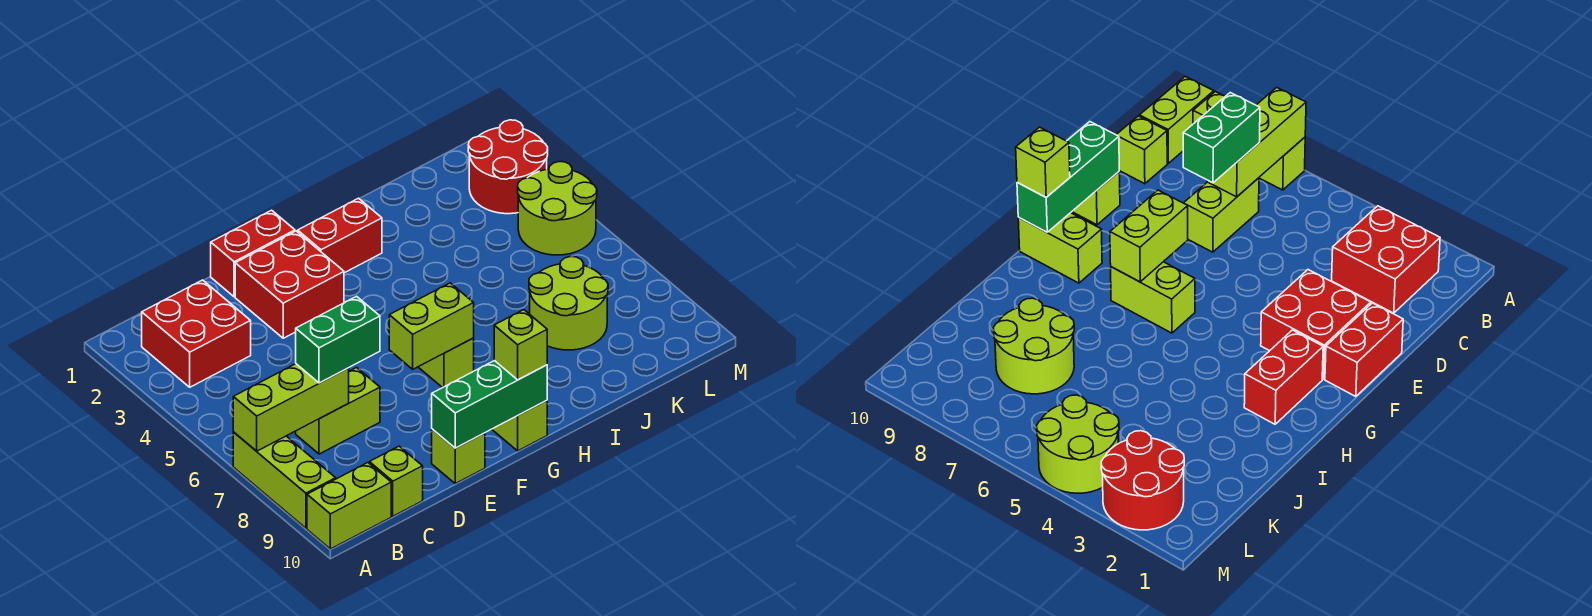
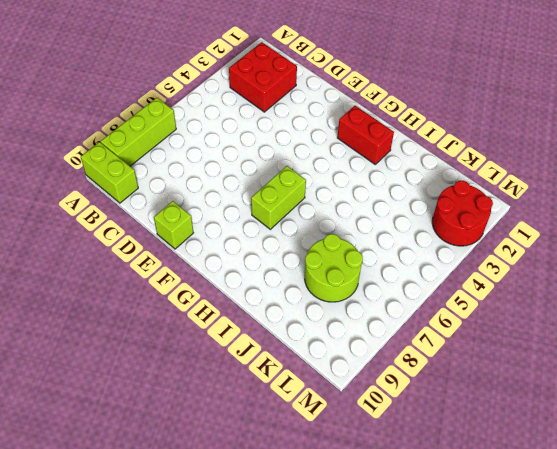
none -> lime brick C7:D7 level 1
none -> lime brick C10 level 1
none -> red brick E1:F1 level 1

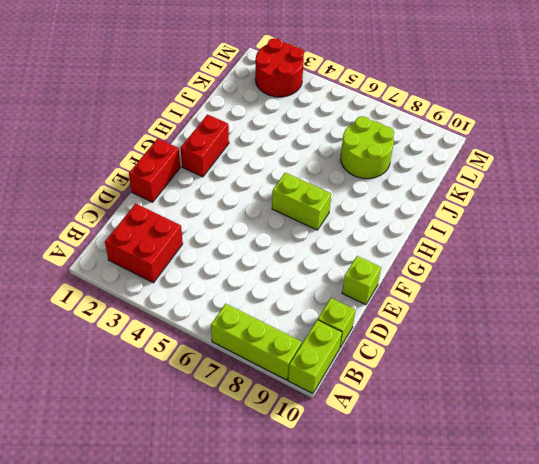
none -> lime brick C7:D7 level 1
none -> red brick E2:F3 level 1
none -> lime brick G9:G10 level 1

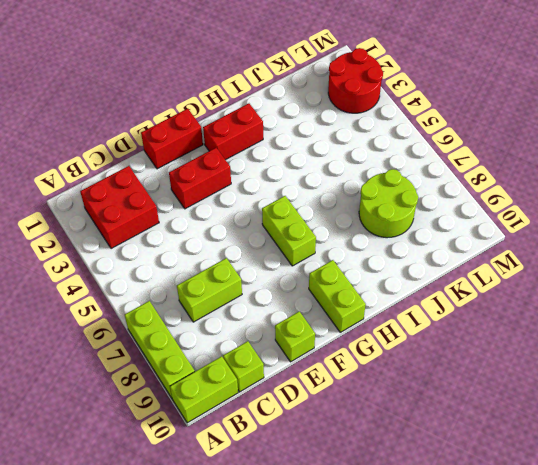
red brick E3:F3 level 1 -> red brick E2:F3 level 1
none -> lime round brick L4:M5 level 1
none -> lime brick A7:C7 level 2
none -> green brick E10:G10 level 2

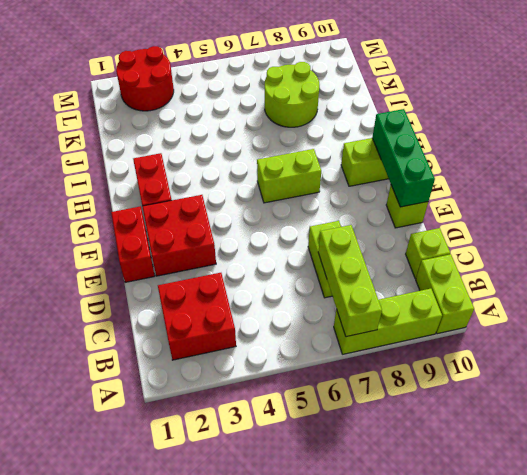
none -> lime round brick L4:M5 level 1
none -> lime brick F7:G7 level 2
none -> green brick C7:D7 level 3

